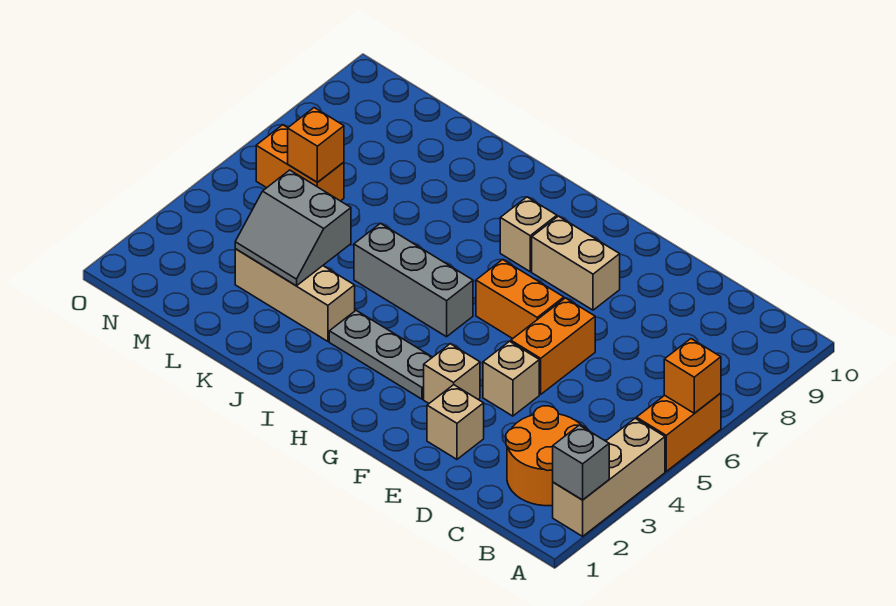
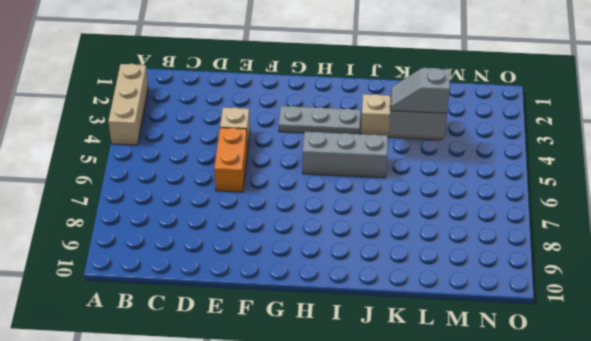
grey slope K4:L4 level 3 top L -> none
none -> orange brick A5:A6 level 1
none -> orange round brick B2:C3 level 1
none -> tan brick E2 level 1

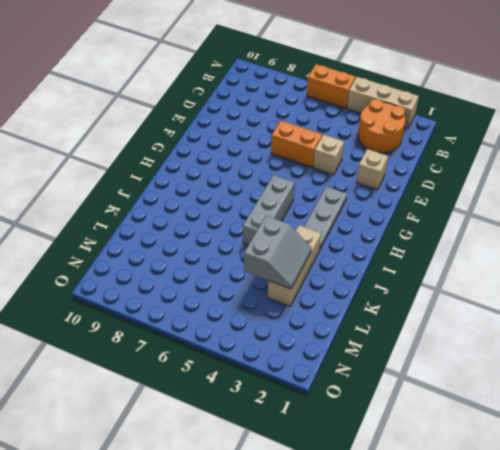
none -> tan brick F3 level 1
none -> orange brick F6:G6 level 1
none -> tan brick F8:G8 level 1

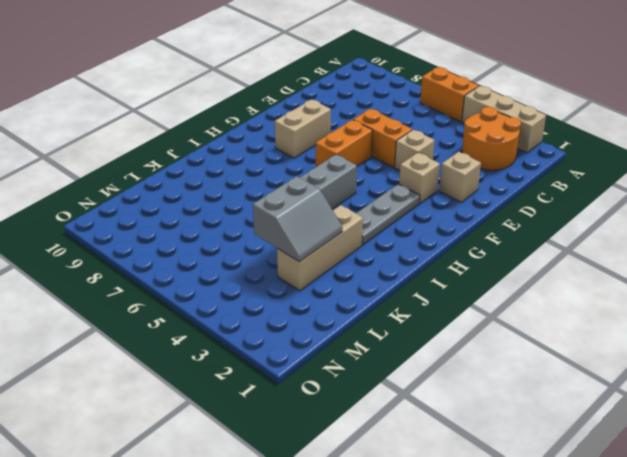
none -> tan brick H8 level 1
none -> orange brick M6:N6 level 1
none -> grey brick A2 level 2

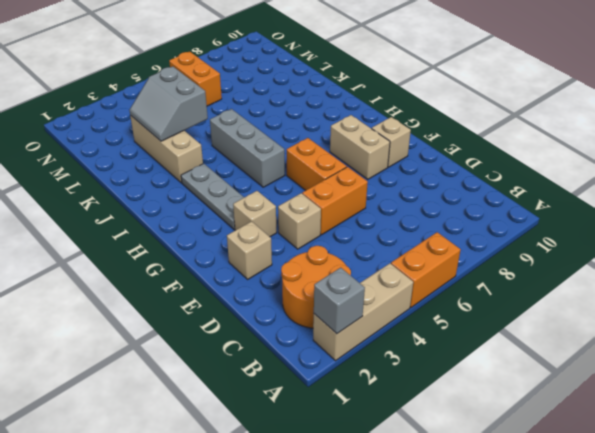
tan brick F9 level 1 -> tan brick H8 level 1
none -> orange brick A6 level 2
none -> orange brick M6 level 2

